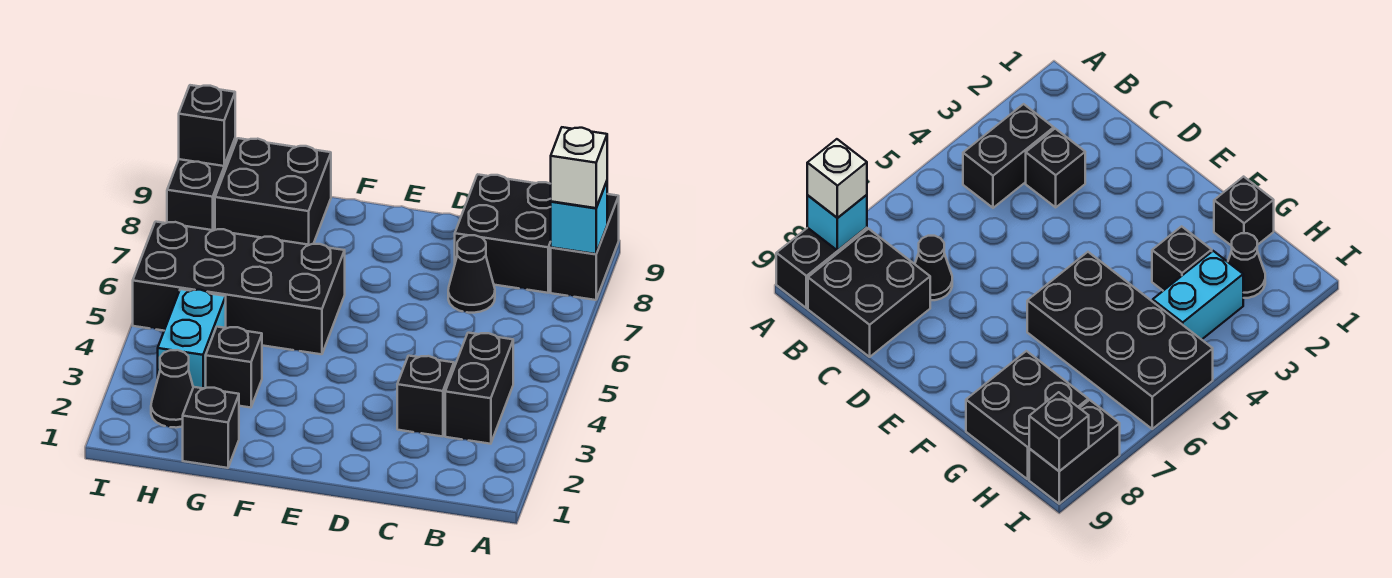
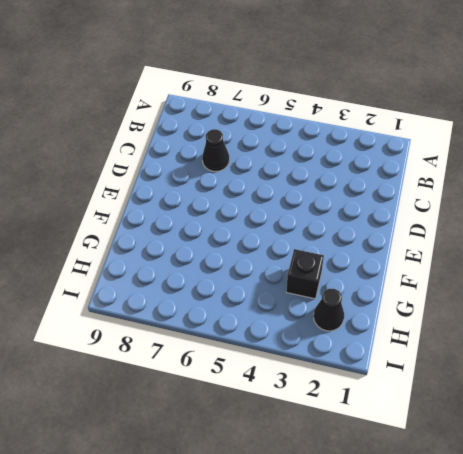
none -> black brick A8:A9 level 1
none -> black brick B3:B4 level 1
none -> black brick B8:C9 level 1

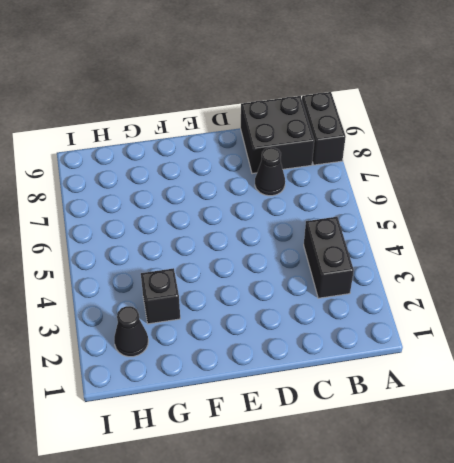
none -> black brick C3 level 1
none -> black brick F5:I6 level 1
none -> black brick G1 level 1

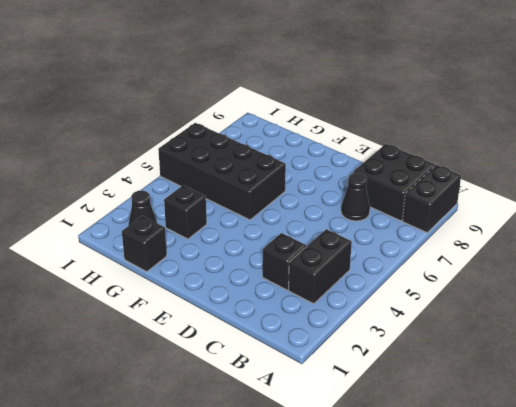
none -> black brick G8:H9 level 1
none -> cyan brick H3:H4 level 1
none -> black brick I8:I9 level 1

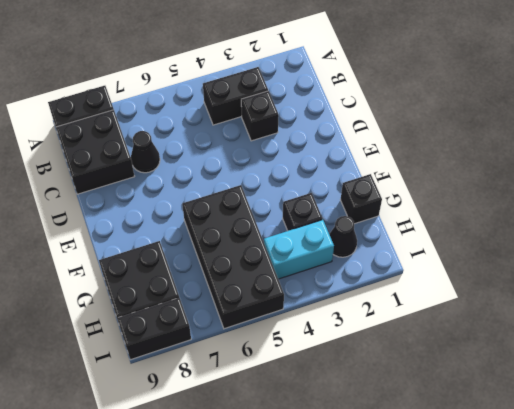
none -> cyan brick A8 level 2
none -> black brick I9 level 2
none -> white brick A8 level 3

